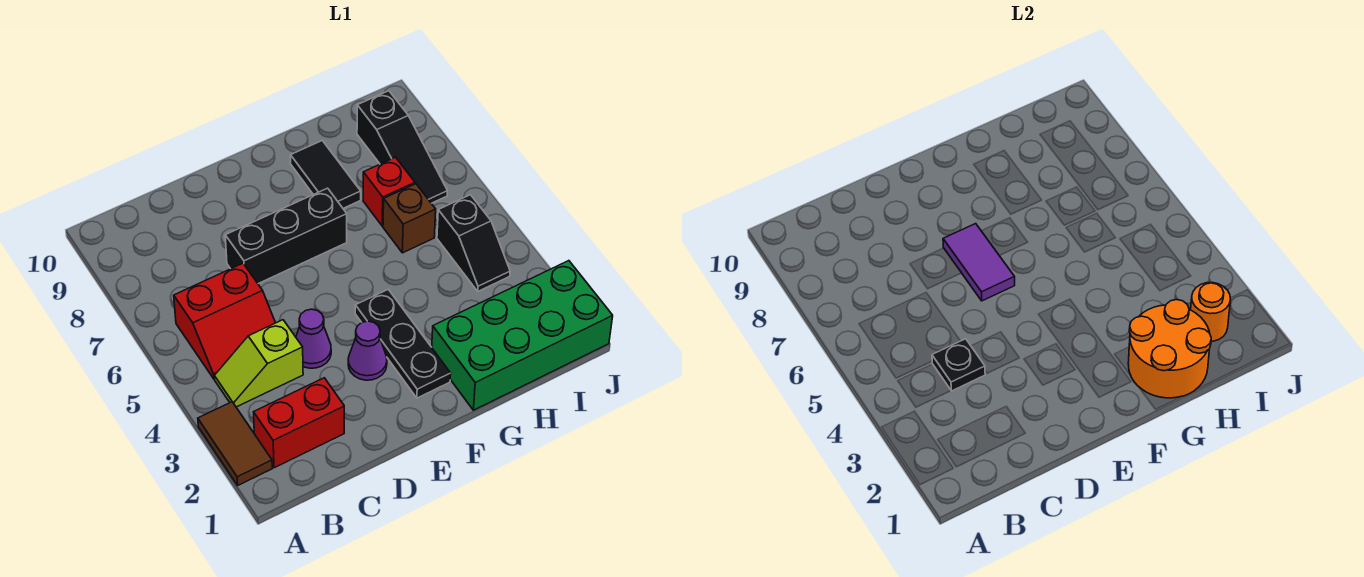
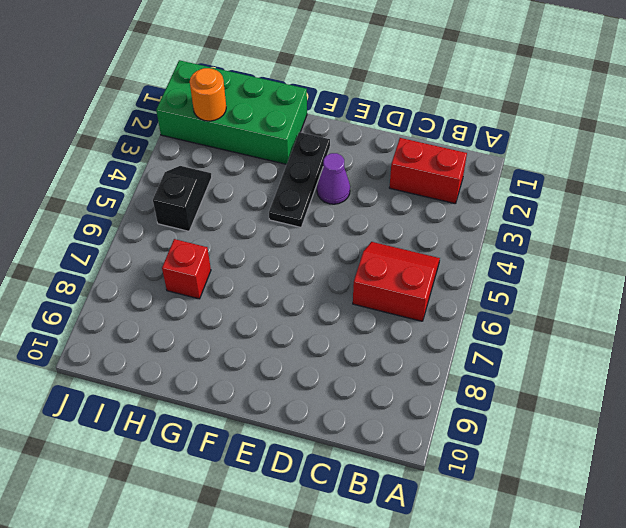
none -> brown tile A2:A3 level 1
none -> lime slope B4:C4 level 1 top C
none -> purple cone D4 level 1

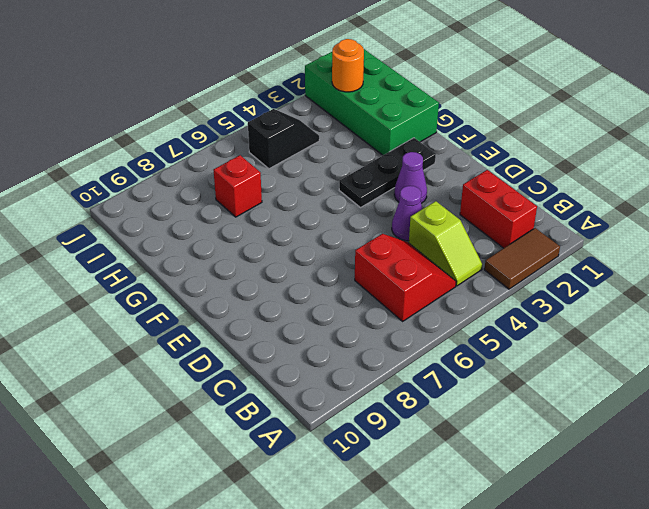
none -> black brick D7:F7 level 1
none -> black tile G8:G9 level 1
none -> brown brick H6 level 1

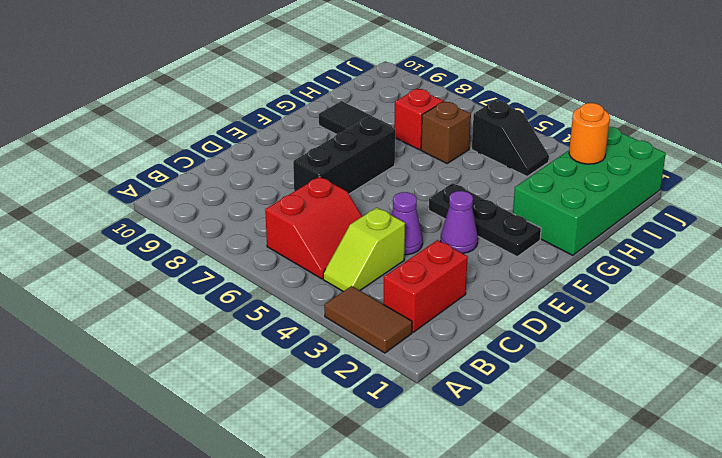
none -> black slope I7:I9 level 1 top 9
none -> black plate C4 level 2
none -> purple tile E6:E7 level 2

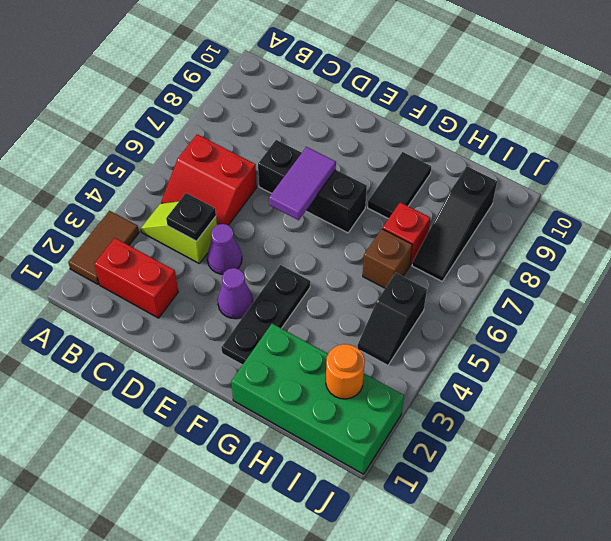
none -> orange round brick G1:H2 level 2

